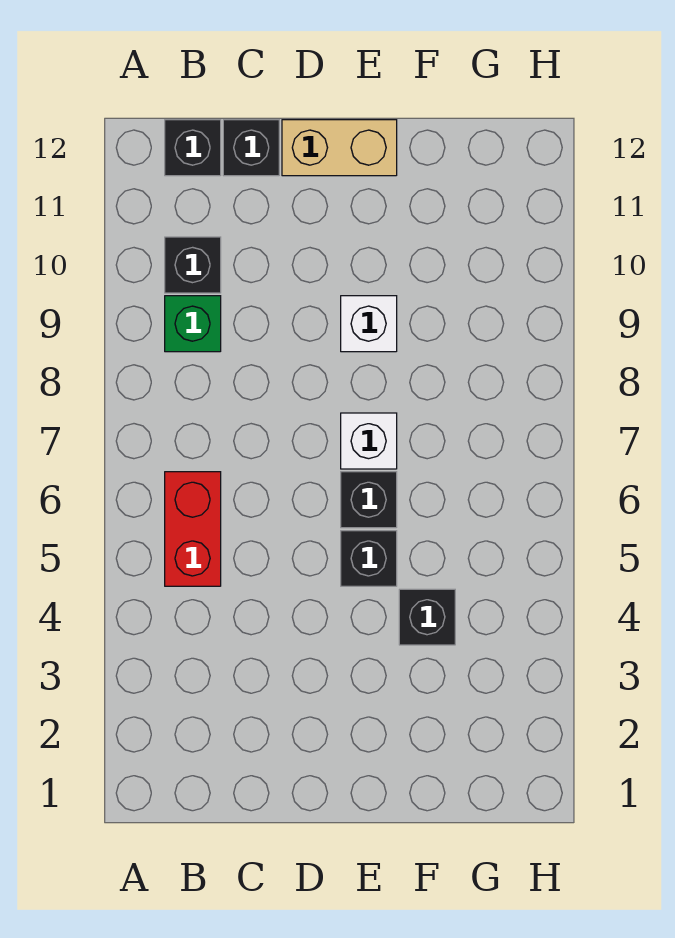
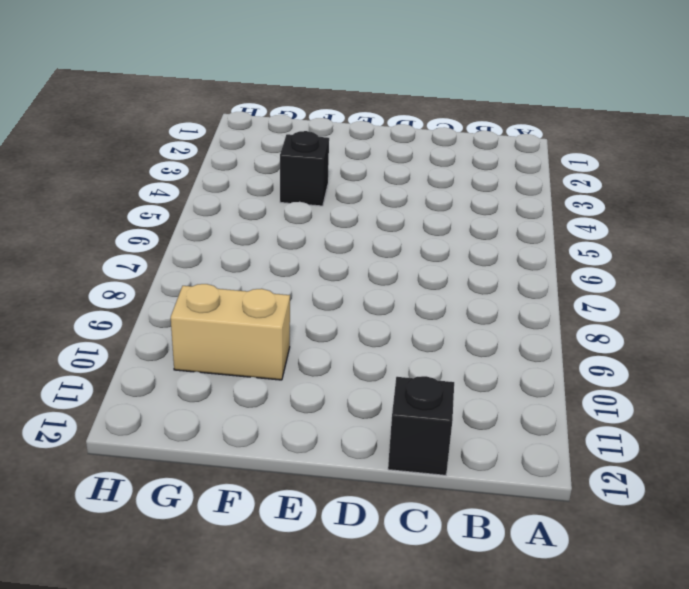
tan brick F10:G10 level 1 -> tan brick D12:E12 level 1
none -> red brick B5:B6 level 1
none -> green brick B9 level 1

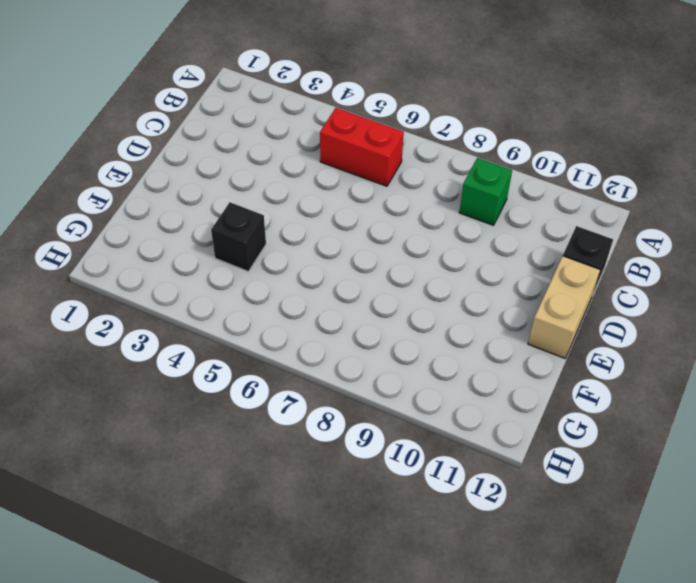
none -> black brick B10 level 1
none -> black brick B12 level 1

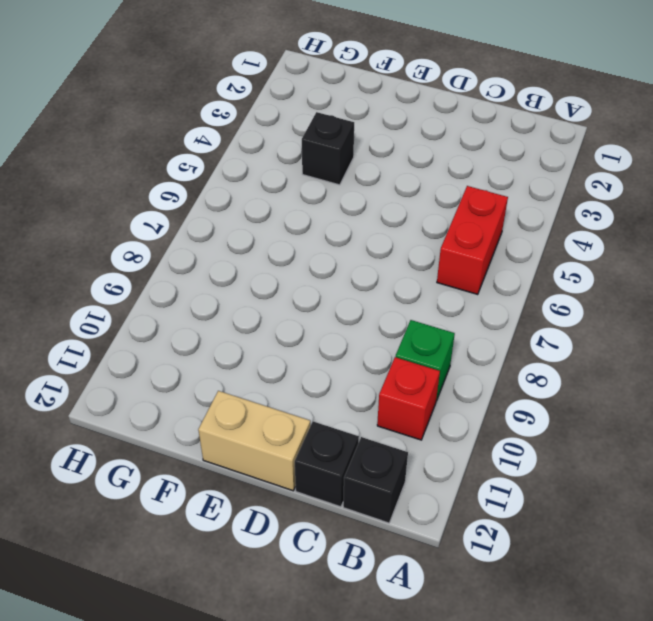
red brick B10 level 1 -> black brick B10 level 1
none -> black brick E5 level 1
none -> black brick E6 level 1

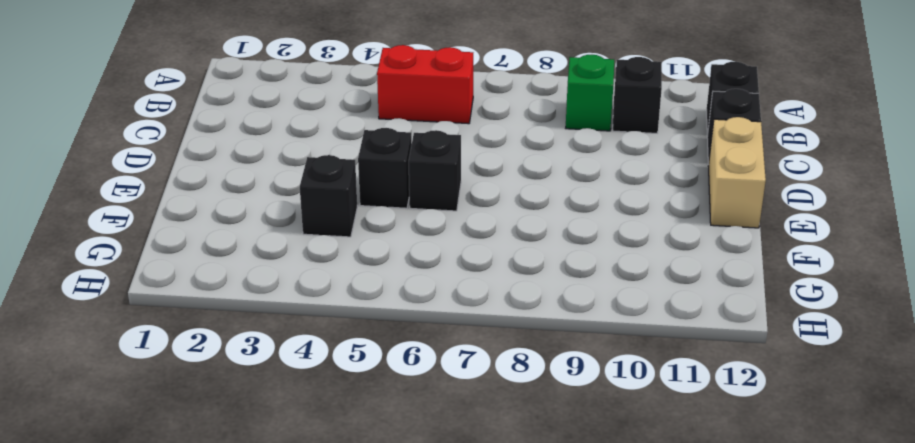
none -> white brick E7 level 1
none -> white brick E9 level 1

